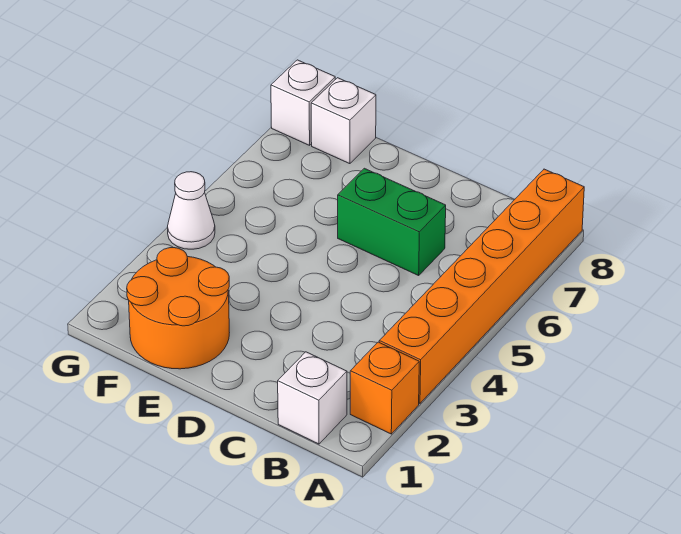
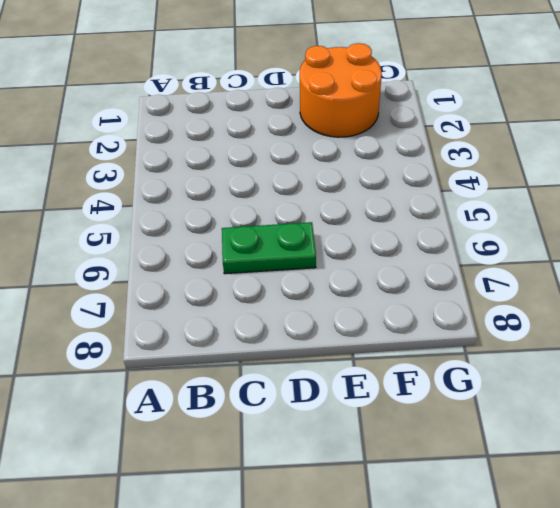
green plate C6:D6 level 1 -> green brick C6:D6 level 1
none -> orange brick A2 level 1
none -> orange brick A3:A8 level 1

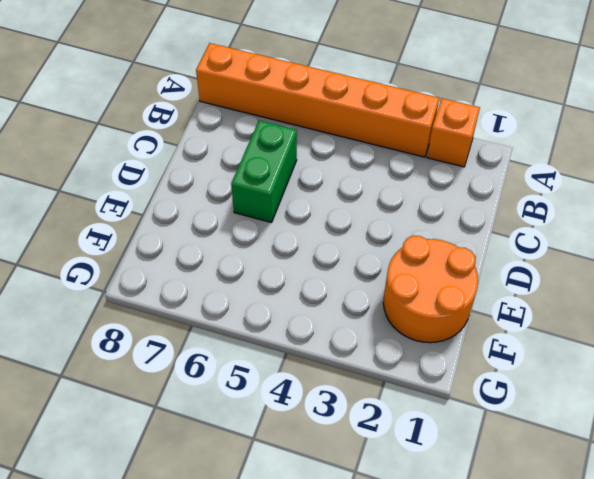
none -> white brick B1 level 1
none -> white brick F8 level 1

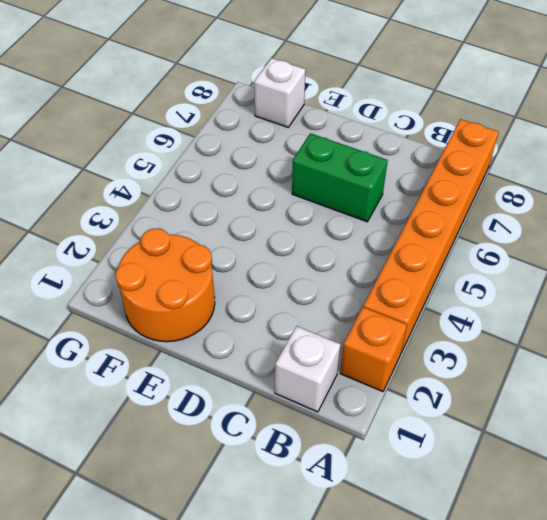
none -> white cone G4 level 1
none -> white brick G8 level 1

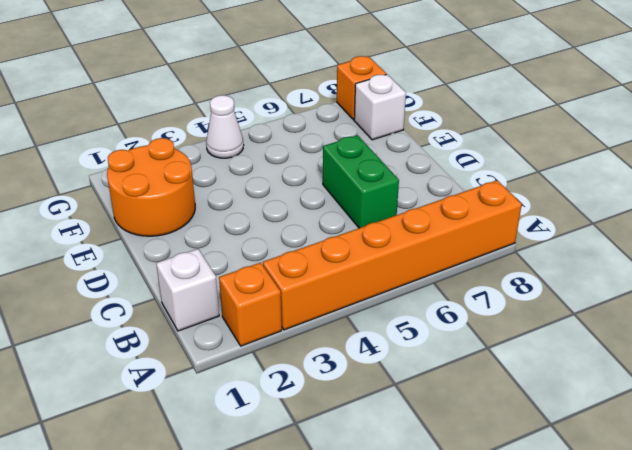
orange brick G8 level 1 -> white brick G8 level 1

